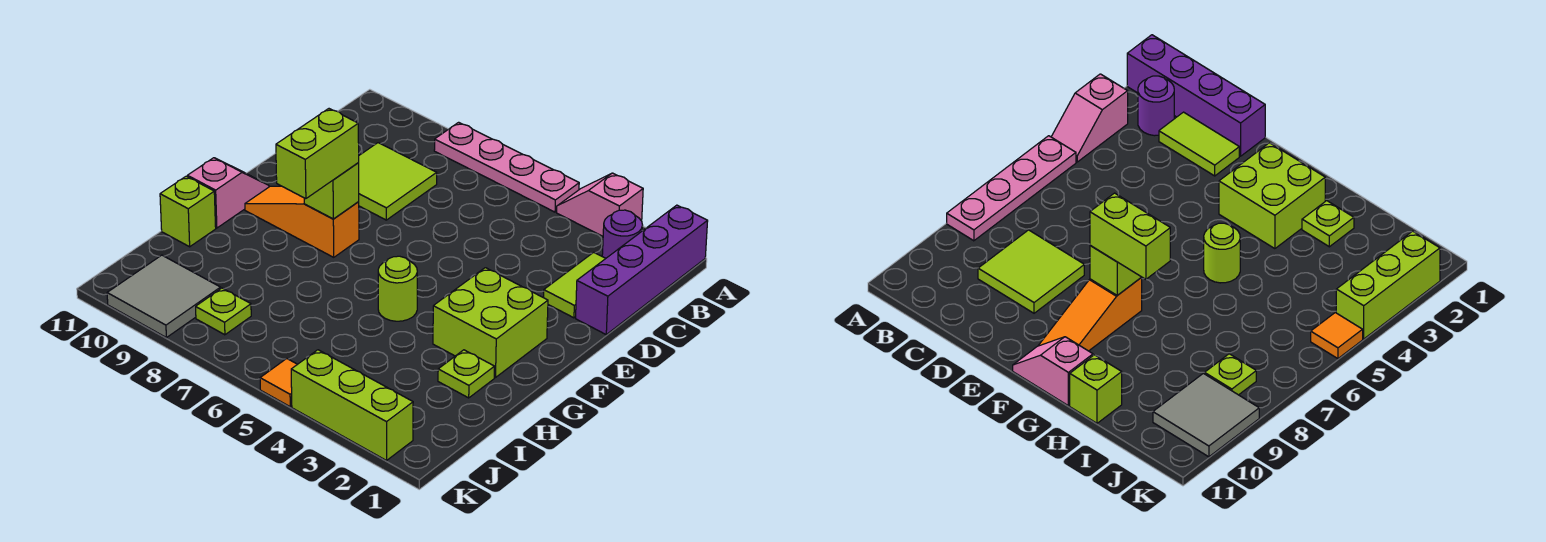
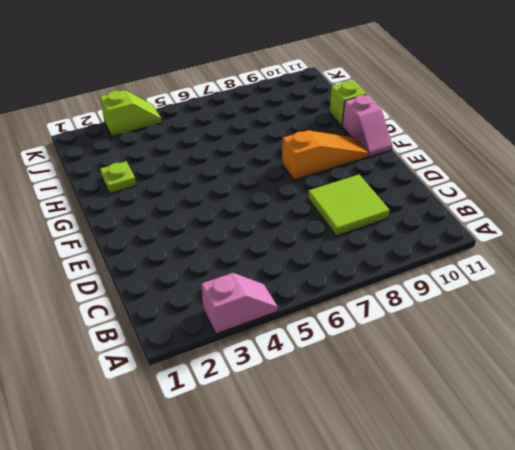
lime slope K3:K4 level 1 top 3 -> lime brick K2:K4 level 1
none -> purple brick A1:D1 level 1
none -> pink plate A5:A8 level 1
none -> purple round brick B2 level 1

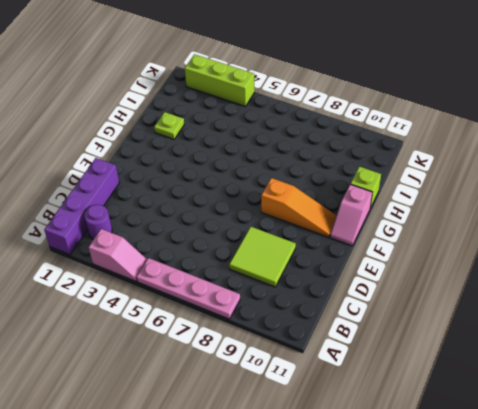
none -> lime tile C2:D2 level 1
none -> lime brick F2:G3 level 1
none -> lime round brick G5 level 1

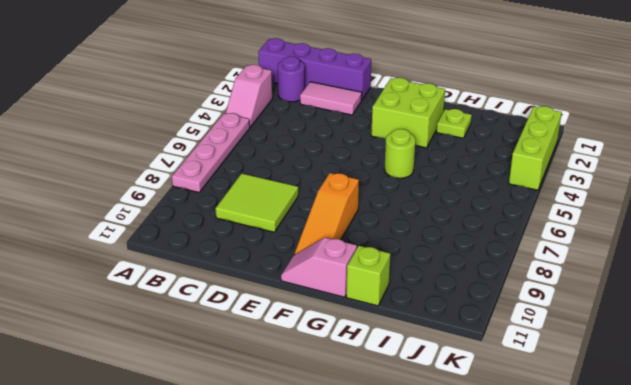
pink tile C2:D2 level 1 -> lime tile C2:D2 level 1
none -> lime plate J8 level 1
none -> grey tile J9:K10 level 1
none -> orange tile K5 level 1

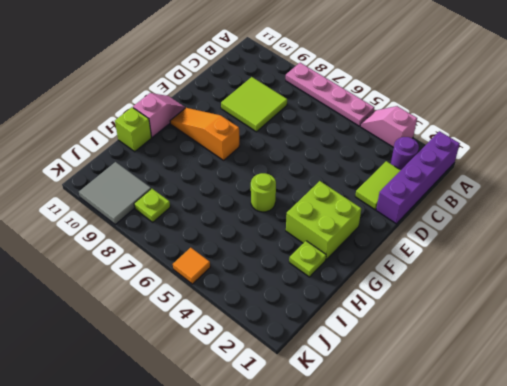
none -> lime brick K2:K4 level 1
none -> lime brick F8 level 2
none -> lime brick F8:G8 level 3

